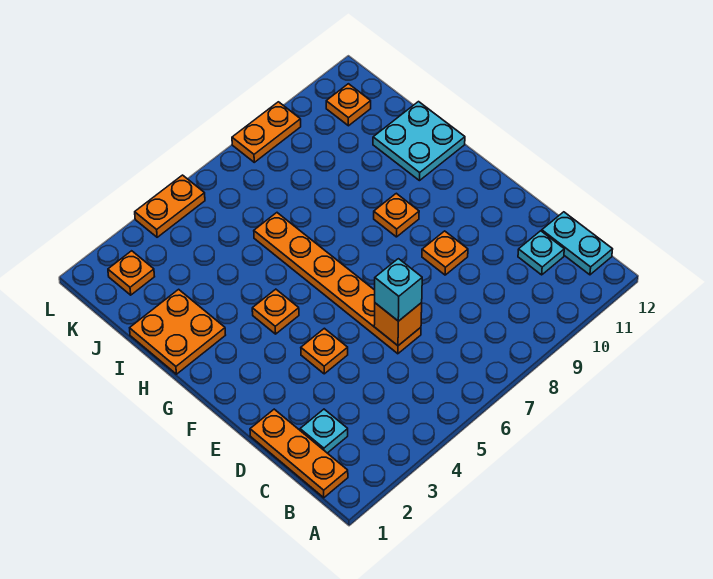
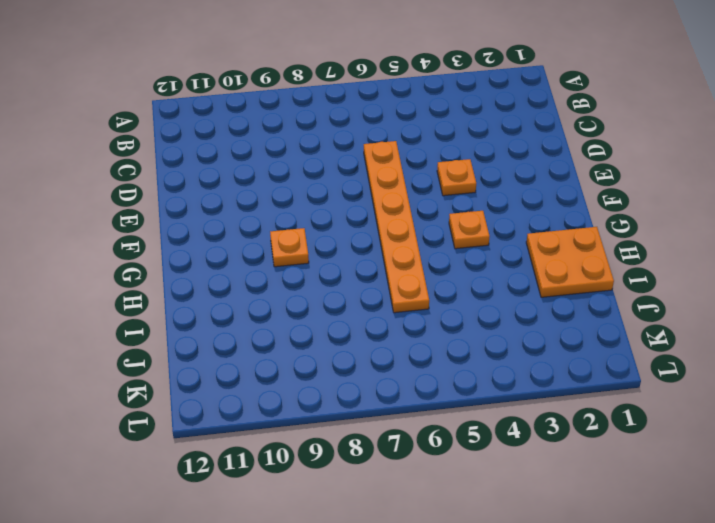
none -> orange plate B1:D1 level 1
none -> cyan plate B12:C12 level 1
none -> cyan plate C2 level 1

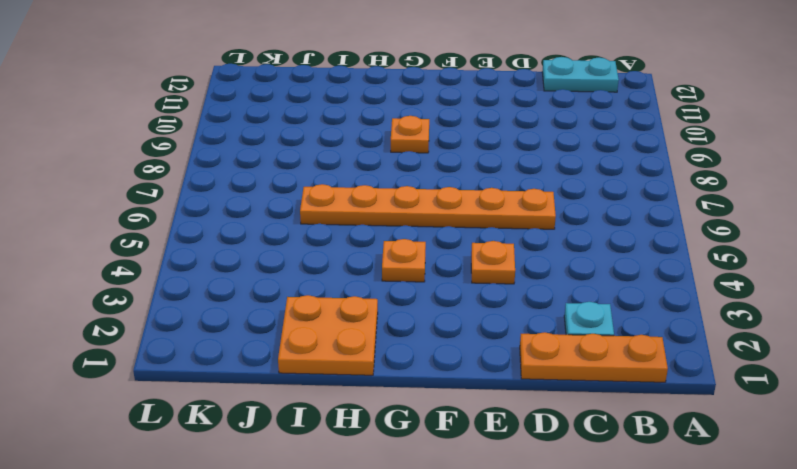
none -> cyan plate C11 level 1
none -> orange plate E9 level 1
none -> cyan plate H11:I12 level 1

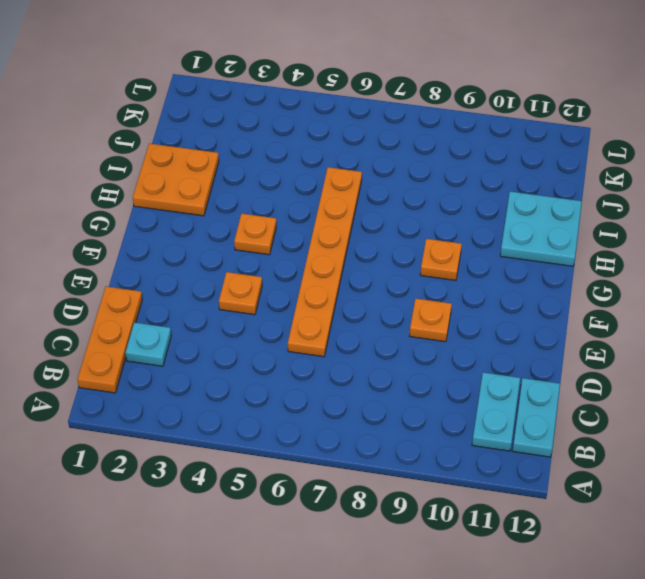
cyan plate B11:C11 level 1 -> cyan plate C11 level 1
none -> orange plate K2 level 1
none -> orange plate K11 level 1
none -> orange plate L4:L5 level 1

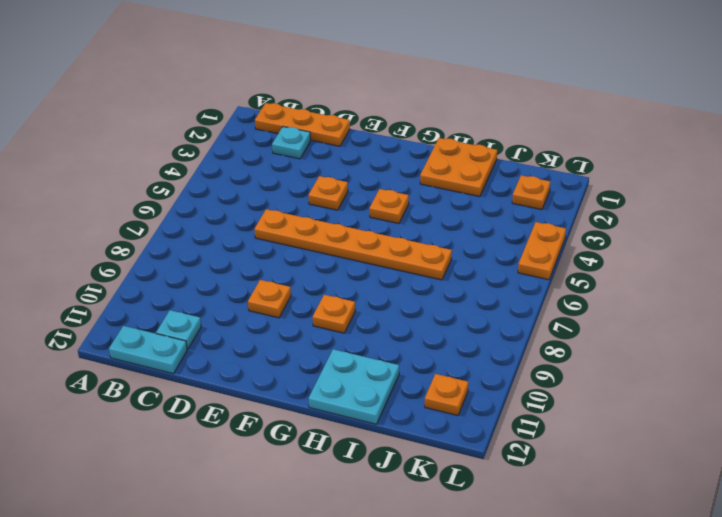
none -> orange plate L8:L9 level 1
none -> orange brick D6 level 2
none -> cyan brick D6 level 3

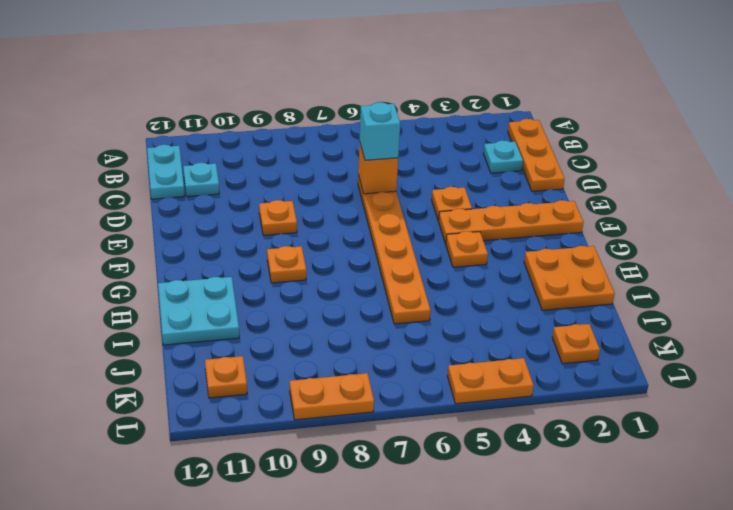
orange plate F1:F4 level 1 -> none

